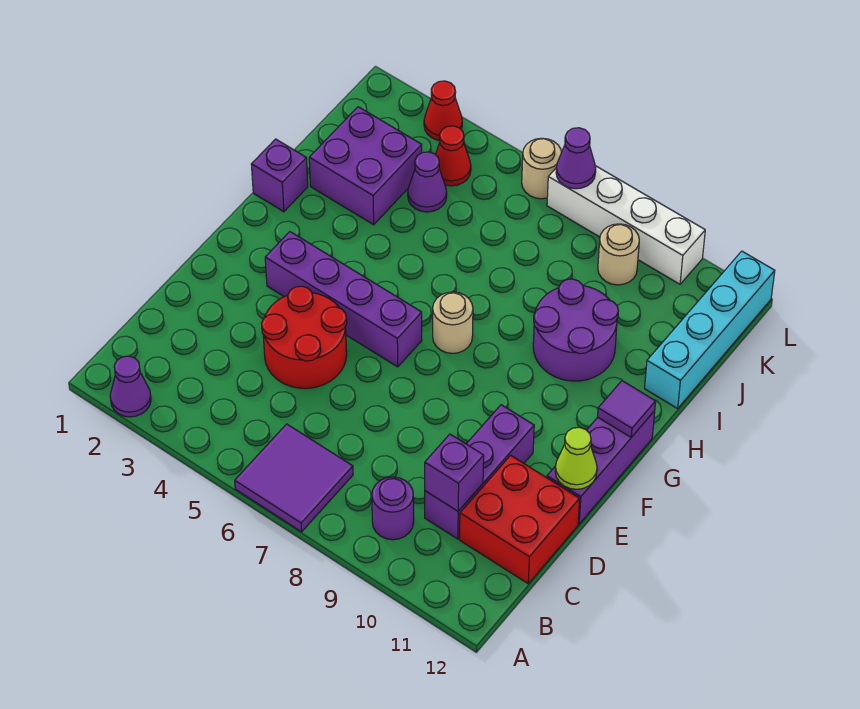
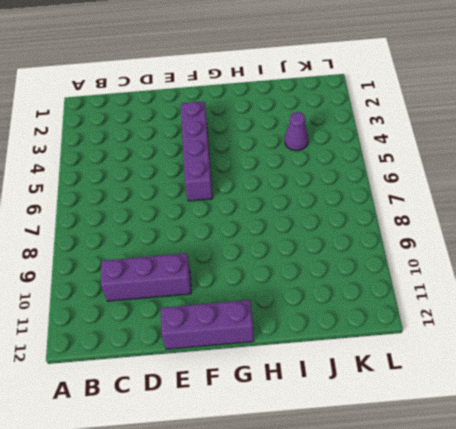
none -> purple cone A2 level 1
none -> purple tile A6:B7 level 1
none -> purple round brick B9 level 1

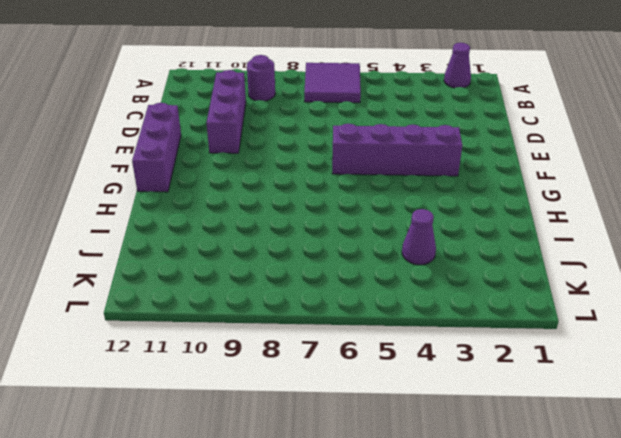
none -> red brick C11:D12 level 1
none -> red round brick D4:E5 level 1
none -> tan round brick G7 level 1

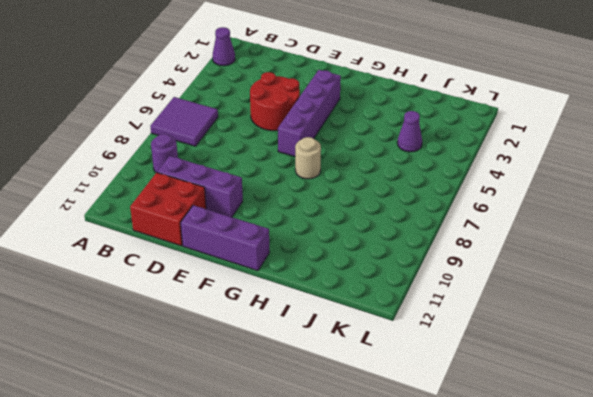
none -> purple brick H1 level 1
none -> purple round brick H9:I10 level 1
none -> purple brick I2:J3 level 1

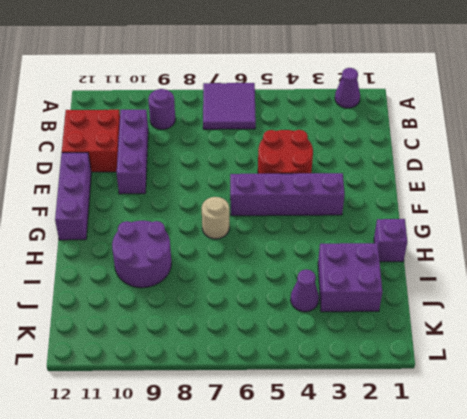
none -> cyan brick I12:L12 level 1
none -> red cone K4 level 1
none -> tan round brick K9 level 1

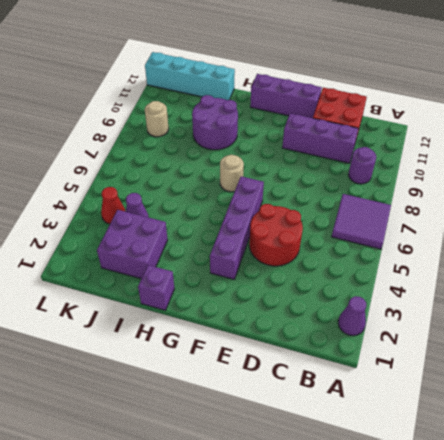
none -> red cone L3 level 1
none -> tan round brick L6 level 1
none -> white brick L7:L10 level 1

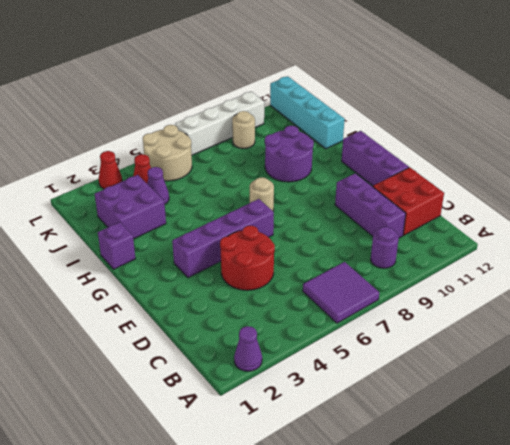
tan round brick K5:L6 level 1 -> tan round brick L6 level 1
none -> purple brick C10 level 2
none -> lime cone E12 level 2
none -> purple tile G12 level 2

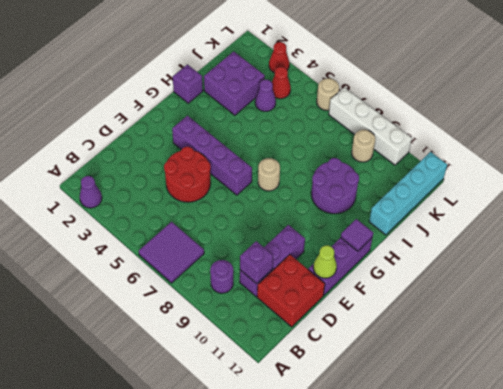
none -> purple cone L7 level 2

